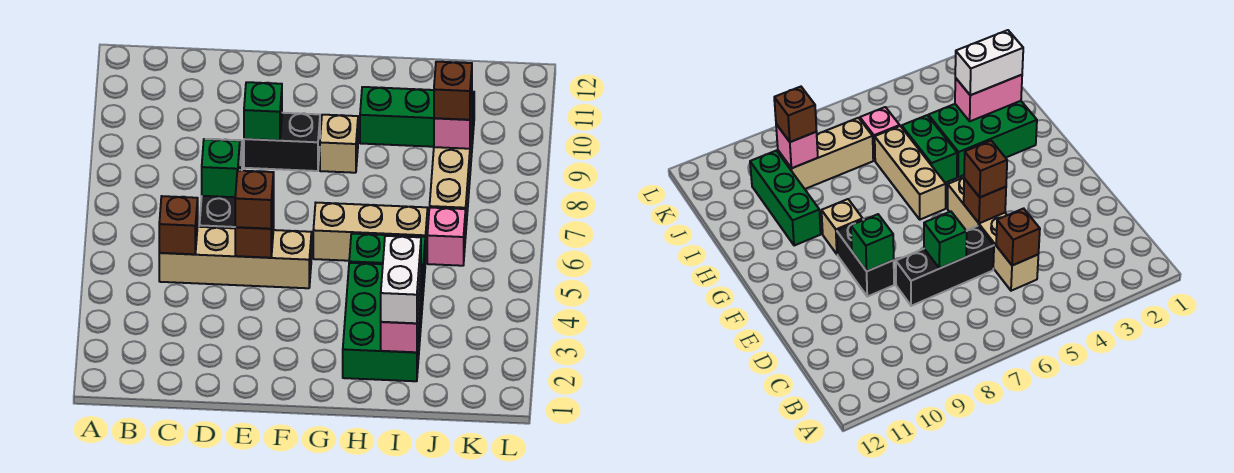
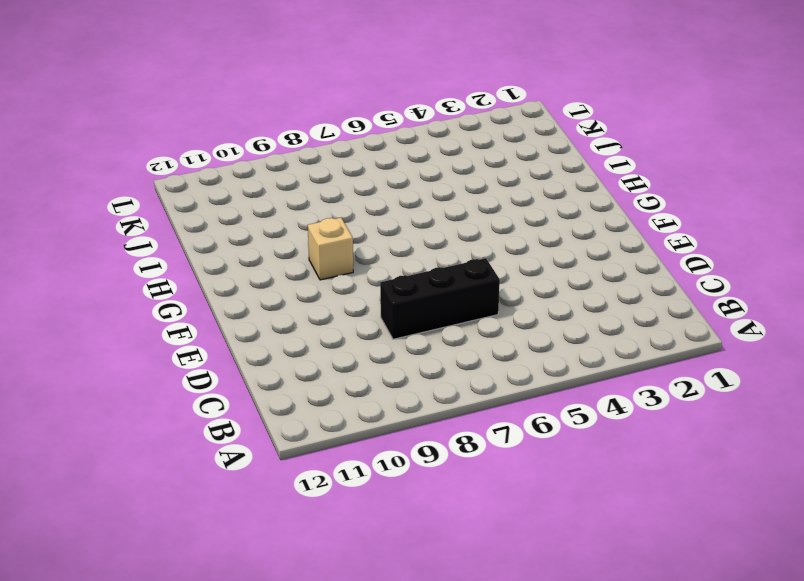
none -> tan brick C5:F5 level 1
none -> black brick E9:F9 level 1
none -> tan brick G6:I6 level 1

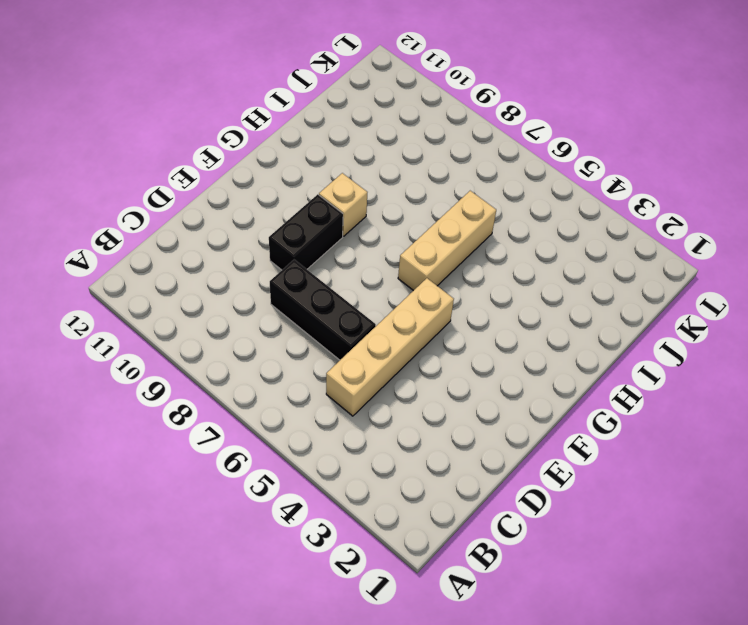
none -> green brick H2:I4 level 1
none -> green brick H5:I5 level 1
none -> green brick H10:J10 level 1

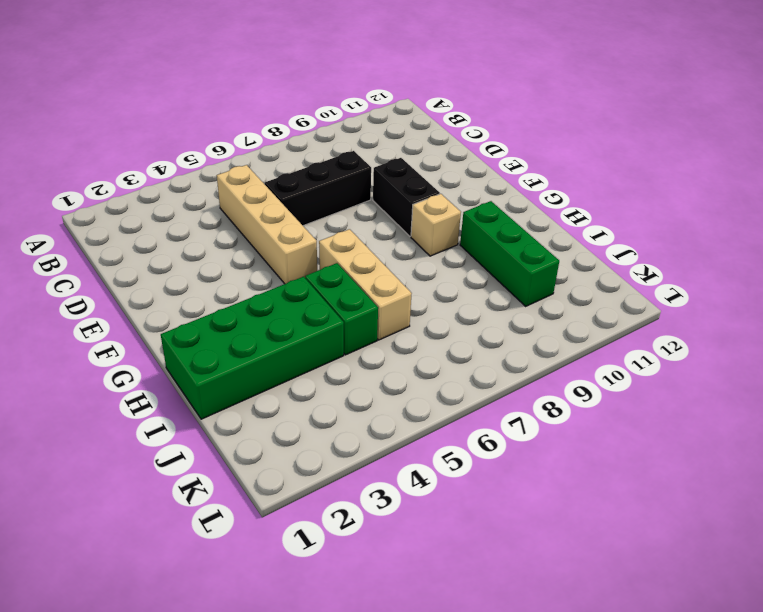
green brick H1:I4 level 1 -> green brick H2:I4 level 1
none -> pink brick J6 level 1
none -> tan brick J7:J9 level 1
none -> brown brick C5 level 2

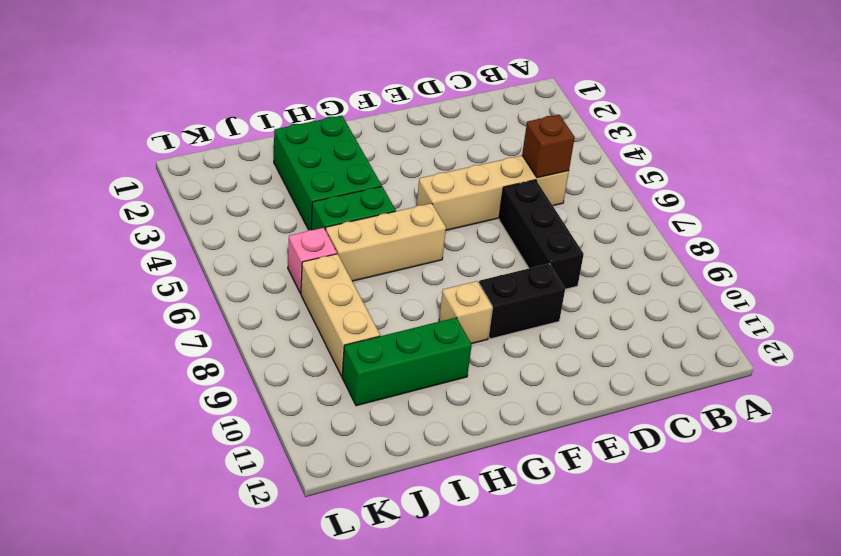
none -> green brick D7 level 2
none -> brown brick E5 level 2
none -> green brick E9 level 2

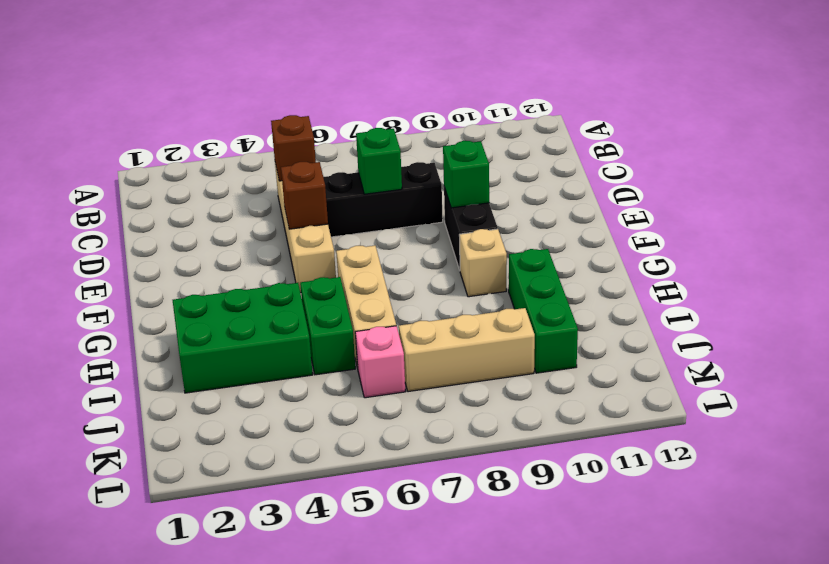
none -> pink brick I2:I3 level 2
none -> pink brick J9 level 2
none -> brown brick E5 level 3

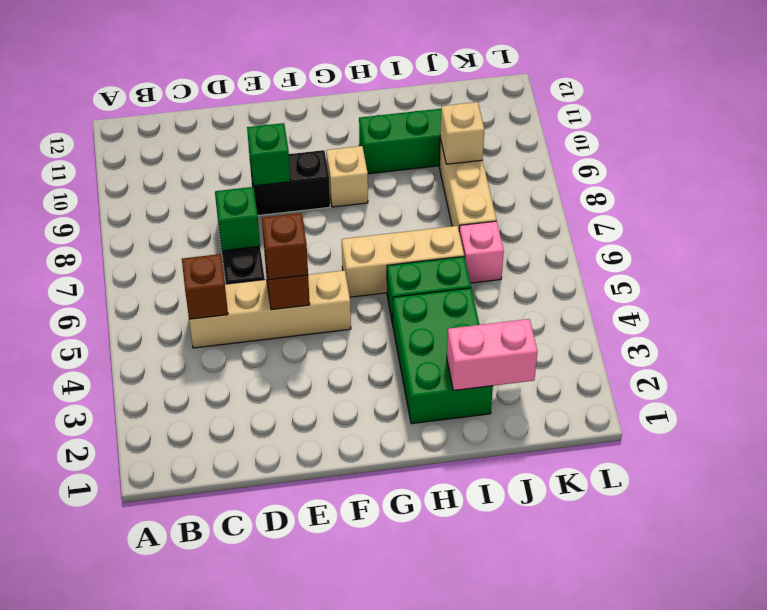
pink brick I2:J2 level 2 -> pink brick I2:I3 level 2
tan brick J9 level 2 -> pink brick J9 level 2
none -> white brick I2:I3 level 3
none -> brown brick J9 level 3

